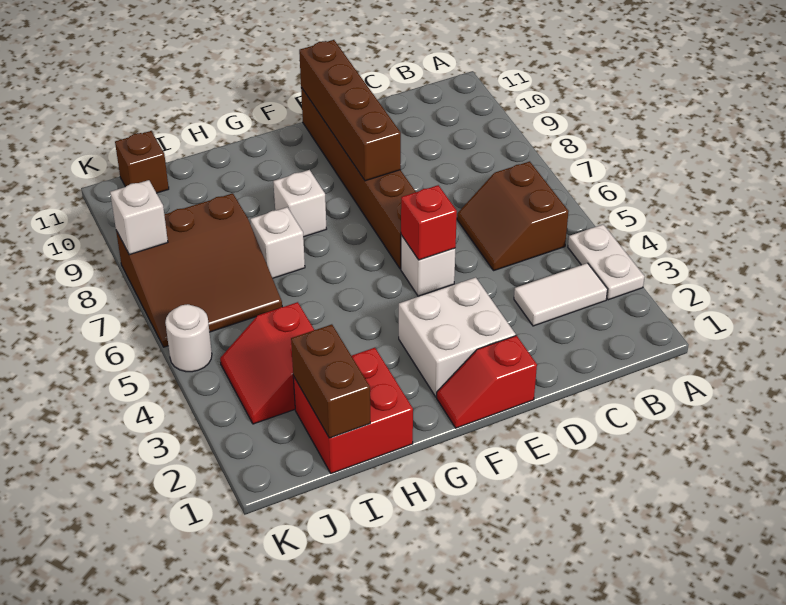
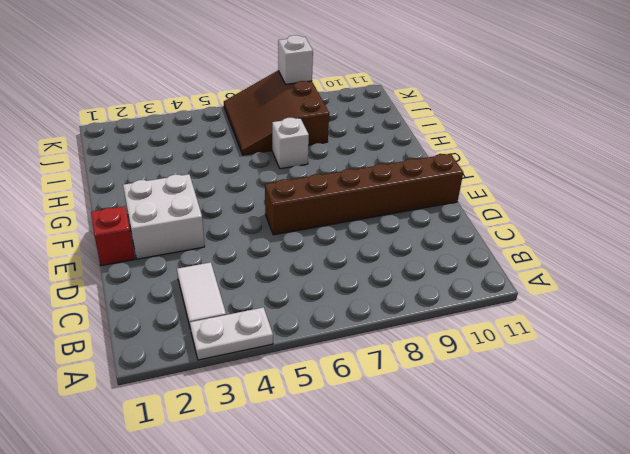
none -> brown slope B5:C6 level 1 top B
none -> white brick E5 level 1
none -> white brick G8 level 1

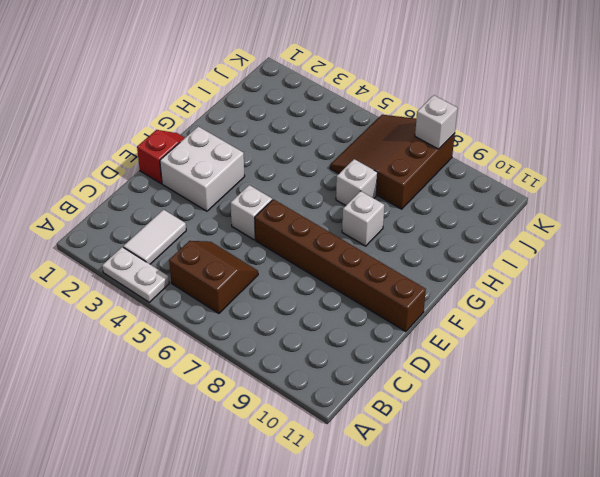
none -> red brick H1:I2 level 1
none -> red slope I3:J4 level 1 top I
none -> brown brick J11 level 1

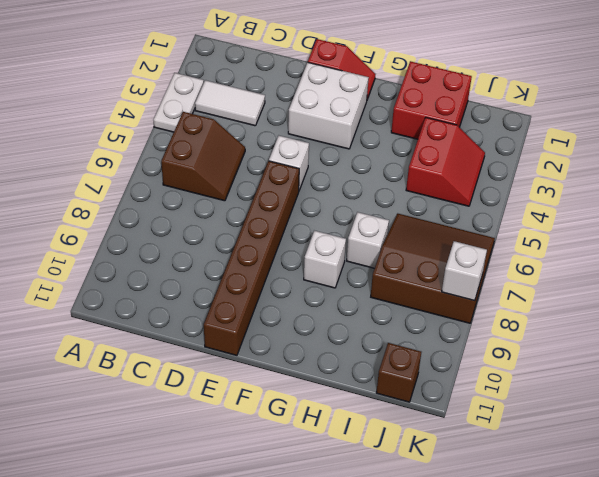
none -> white round brick K5 level 1
none -> red brick E5 level 2
none -> brown brick E8:E11 level 2

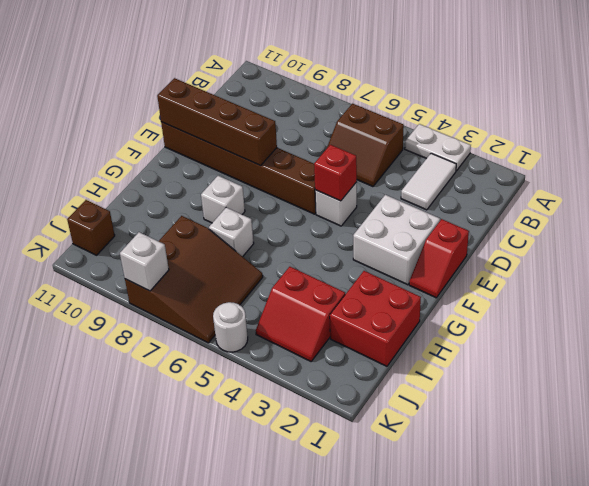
none -> brown brick I1:I2 level 2

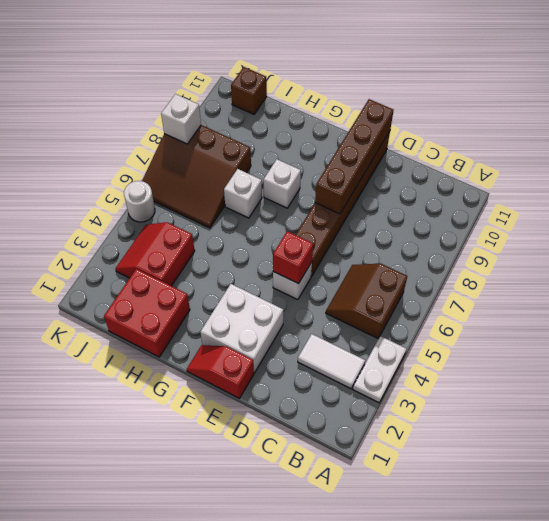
none -> brown brick I1:I2 level 2

